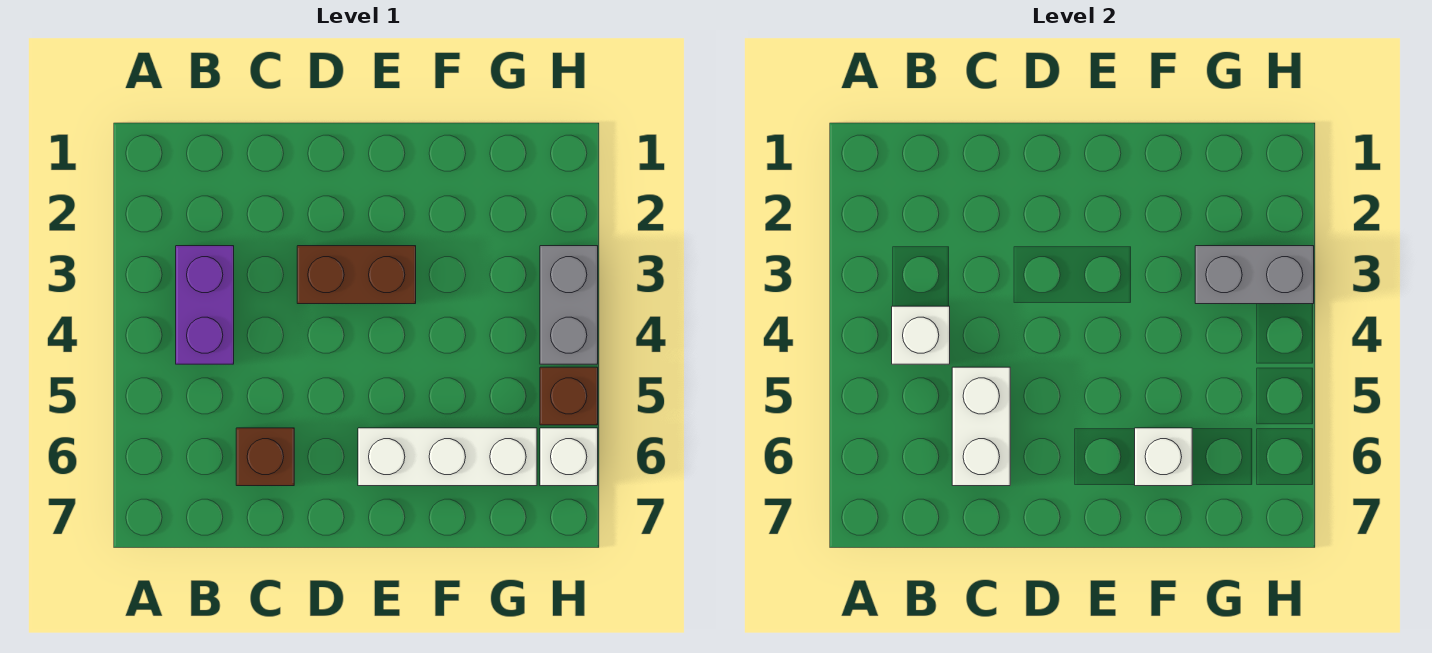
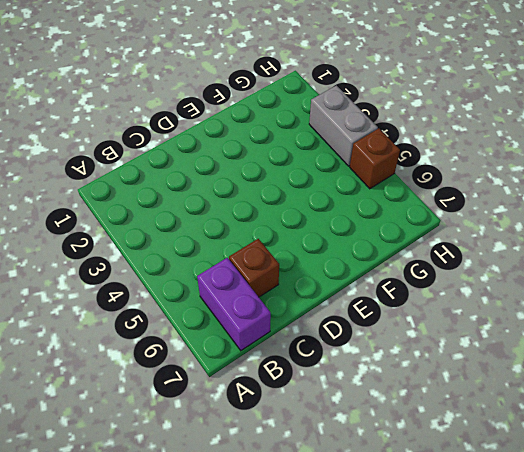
purple brick B6:B7 level 1 -> purple brick B3:B4 level 1
none -> brown brick D3:E3 level 1
none -> white brick E6:G6 level 1

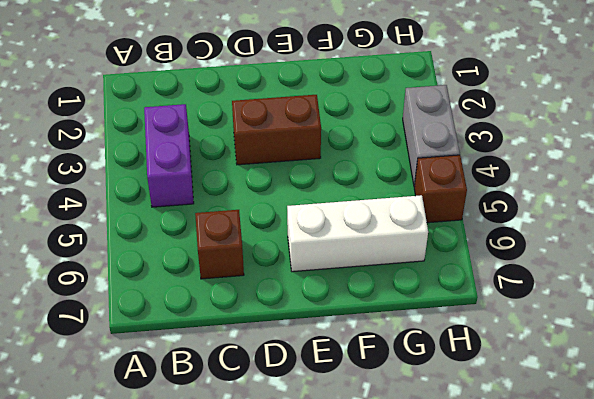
none -> white brick H6 level 1
none -> white brick B4 level 2

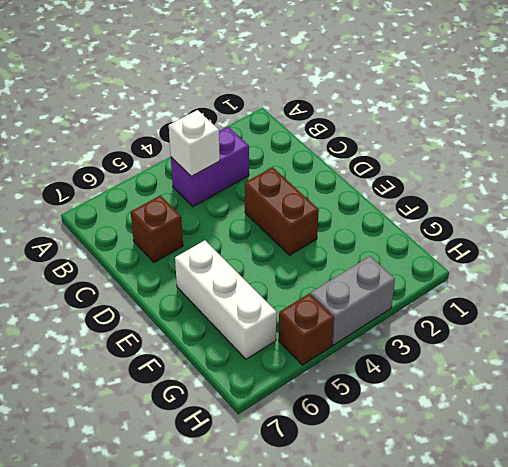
none -> white brick H6 level 1
none -> white brick C5:C6 level 2

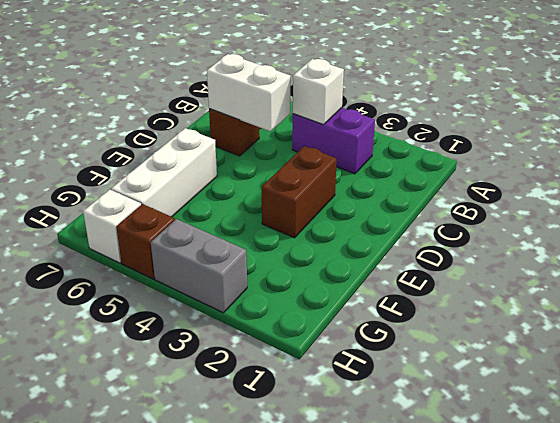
none -> white brick F6 level 2
none -> grey brick G3:H3 level 2

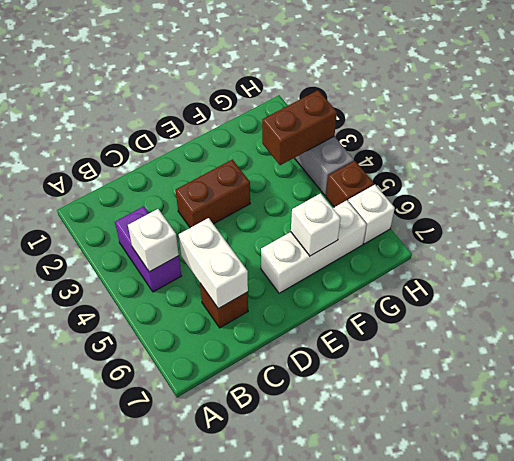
brown brick G3:H3 level 2 -> grey brick G3:H3 level 2

